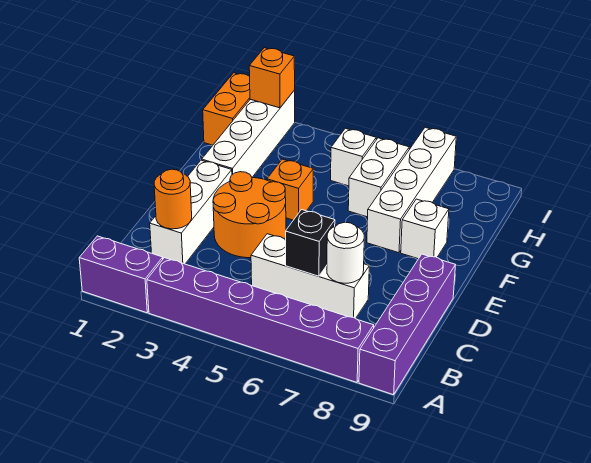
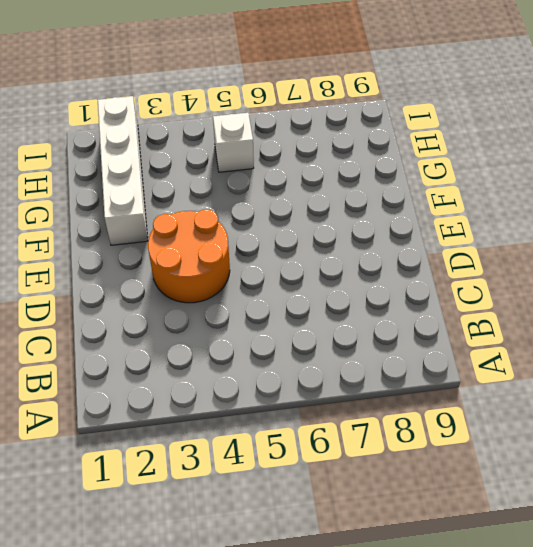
none -> purple brick A1:A2 level 1
none -> purple brick A3:A8 level 1
none -> purple brick A9:D9 level 1

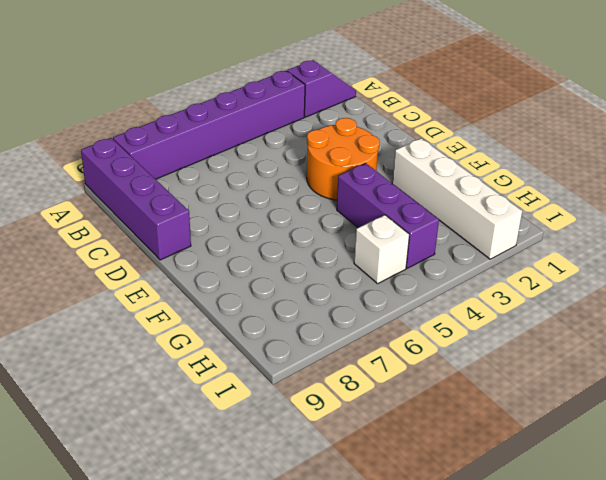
purple slope A1:A2 level 1 top 2 -> purple brick A1:A2 level 1
purple brick F4:H4 level 1 -> orange brick F4 level 1
none -> white brick C2:E2 level 1
none -> white brick C5:C7 level 1
none -> white brick F7:I7 level 1

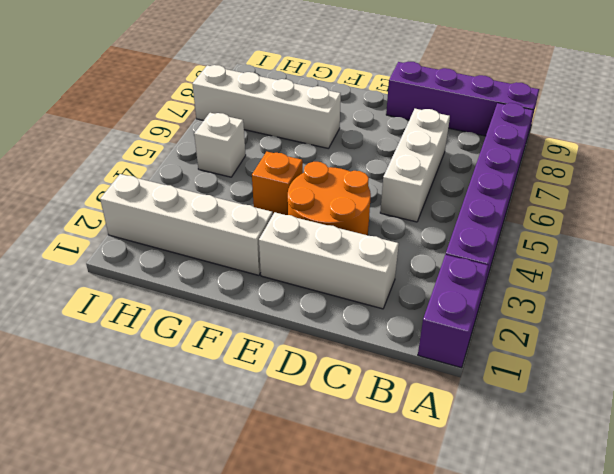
none -> white brick F8 level 1
none -> white brick G6:H6 level 1
none -> orange brick H1:I1 level 1

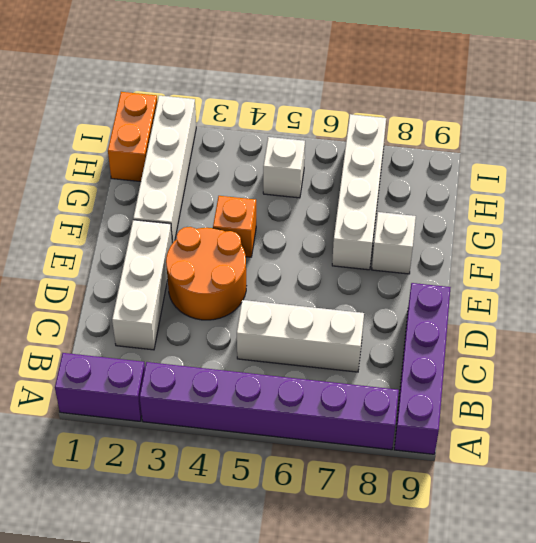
none -> white brick G6:H6 level 1
none -> orange round brick C2 level 2
none -> black brick C6 level 2

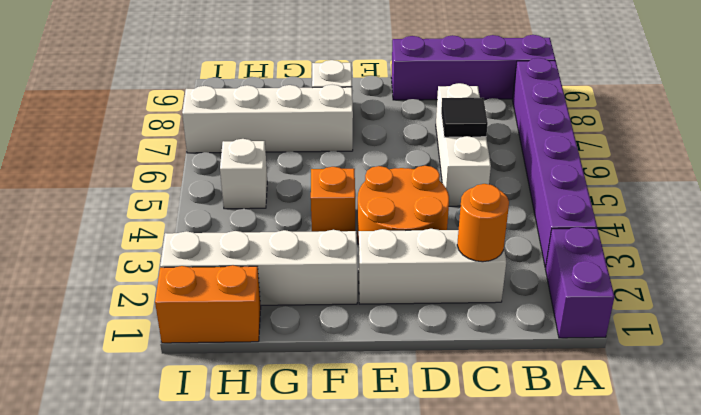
black tile C6 level 2 -> black brick C6 level 2
none -> white brick G6:H6 level 1
none -> white round brick C7 level 2
none -> orange brick I2 level 2

